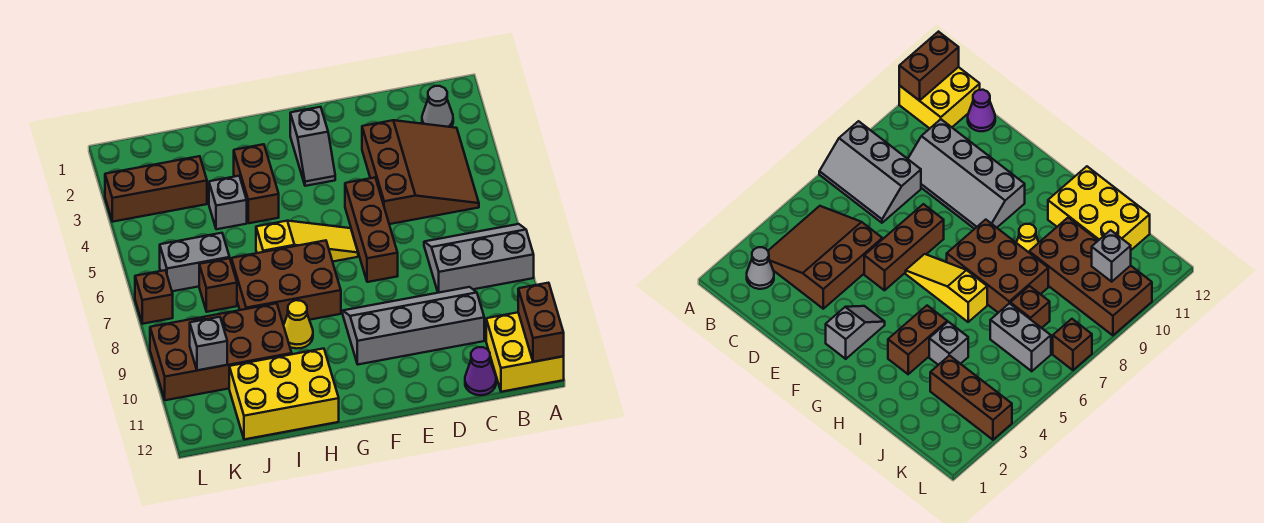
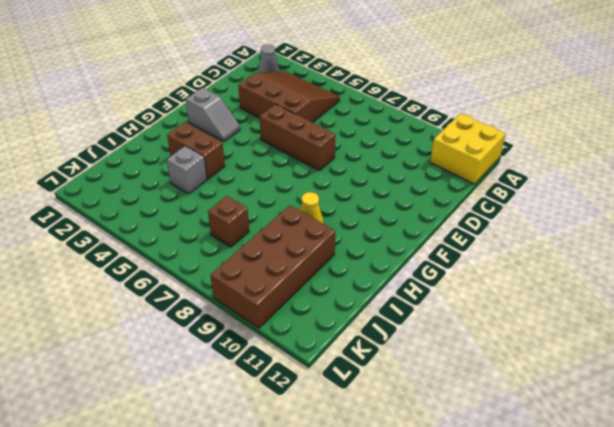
none -> grey slope A7:C8 level 1 top 8
none -> grey slope C9:F10 level 1 top 10
none -> purple cone C12 level 1

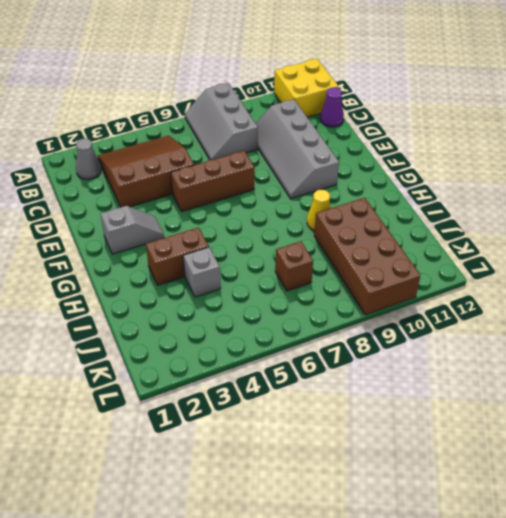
none -> yellow slope F6:H6 level 1 top H
none -> brown brick G7:I8 level 1
none -> yellow brick H11:J12 level 1

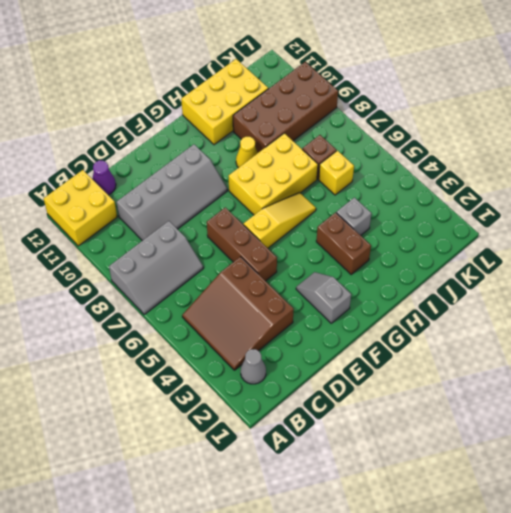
yellow slope F6:H6 level 1 top F -> yellow slope F6:H6 level 1 top H
yellow brick G7:I8 level 1 -> brown brick G7:I8 level 1
yellow brick J6 level 1 -> grey brick J6:K6 level 1
none -> brown brick J3:L3 level 1
none -> brown brick L7 level 1
none -> brown brick A11:A12 level 2

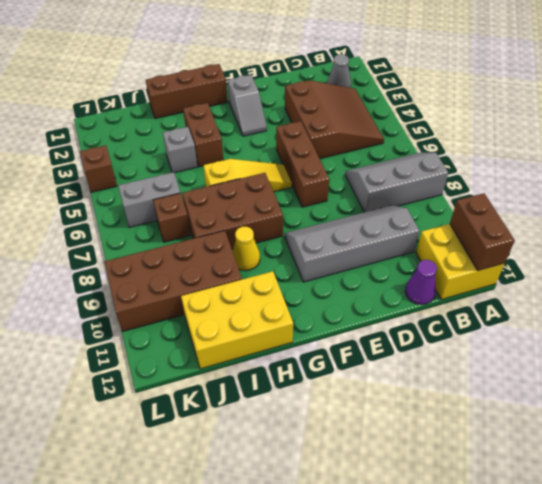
brown brick G1:I1 level 1 -> brown brick J3:L3 level 1
brown brick L4 level 1 -> brown brick L7 level 1
none -> grey brick K10 level 2

